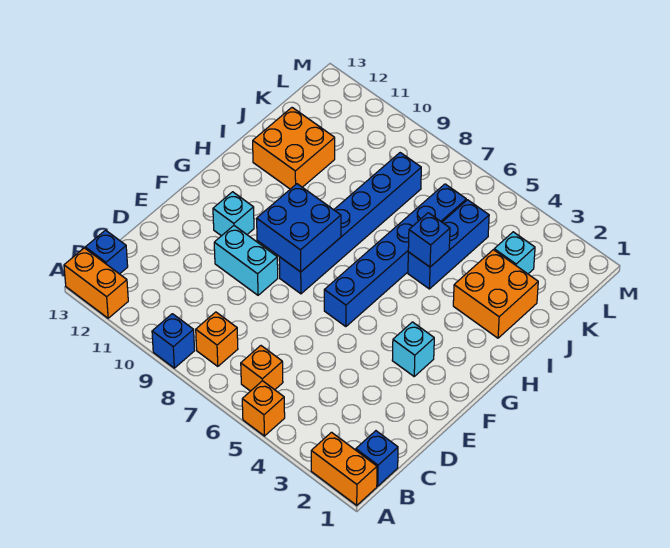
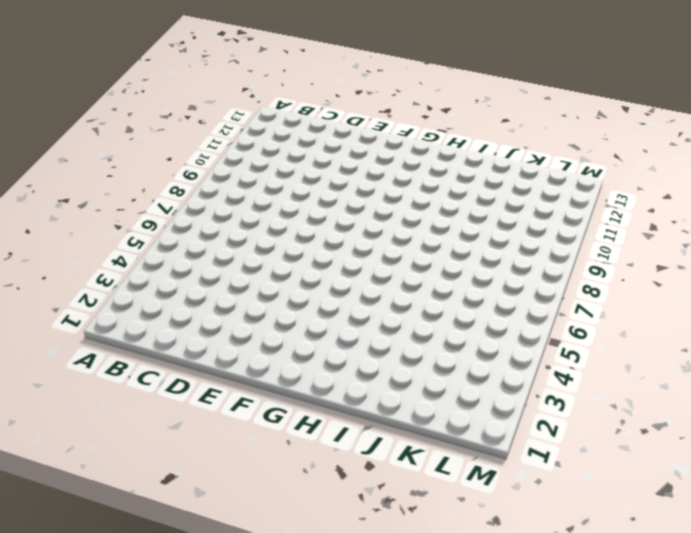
none -> orange brick A1:A2 level 1
none -> orange brick A5 level 1
none -> blue brick A9 level 1

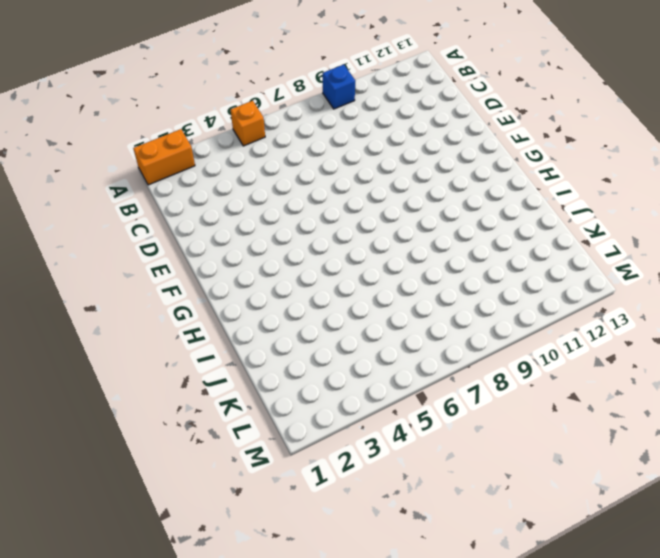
none -> orange brick A12:A13 level 1
none -> blue brick B1 level 1
none -> orange brick B6 level 1

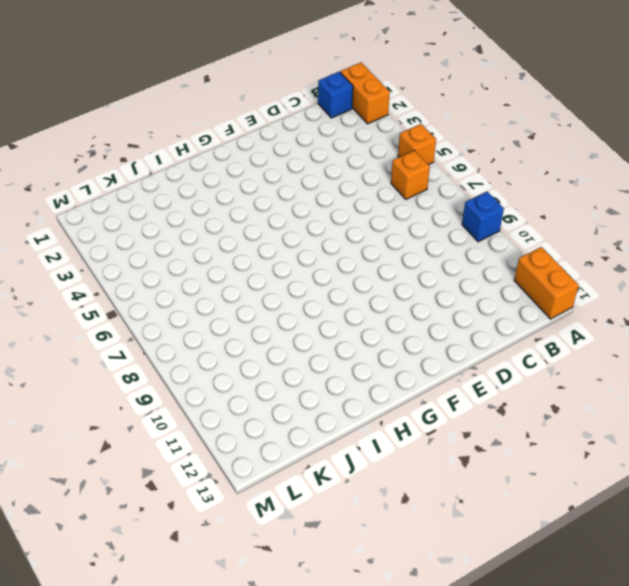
none -> orange brick B8 level 1
none -> blue brick B13 level 1
none -> cyan brick E9:E10 level 1

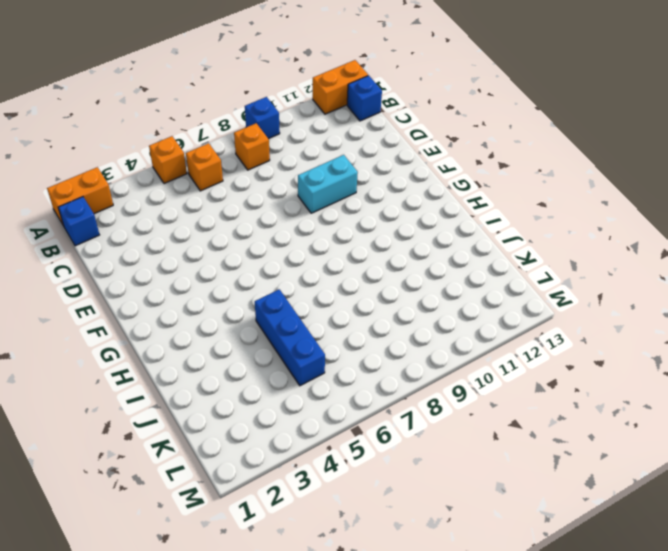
none -> cyan brick F3 level 1
none -> blue brick F6:K6 level 1
none -> blue brick F8:K8 level 1

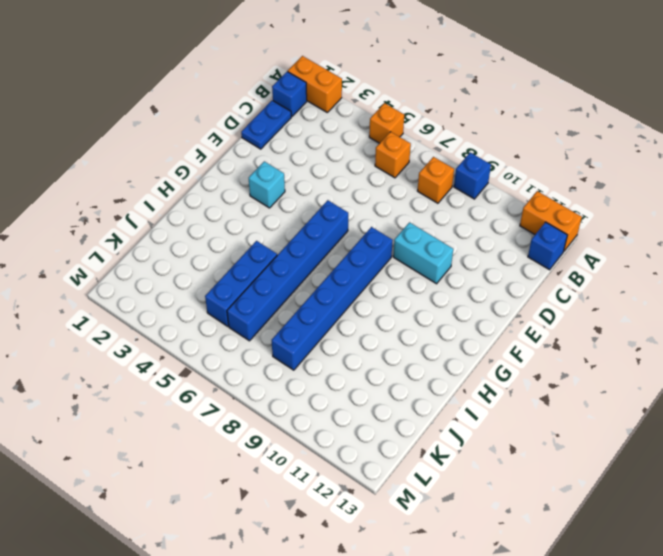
blue plate C1:D1 level 1 -> none
none -> cyan brick F11 level 1
none -> orange brick I2:J3 level 1
none -> orange brick I11:J12 level 1

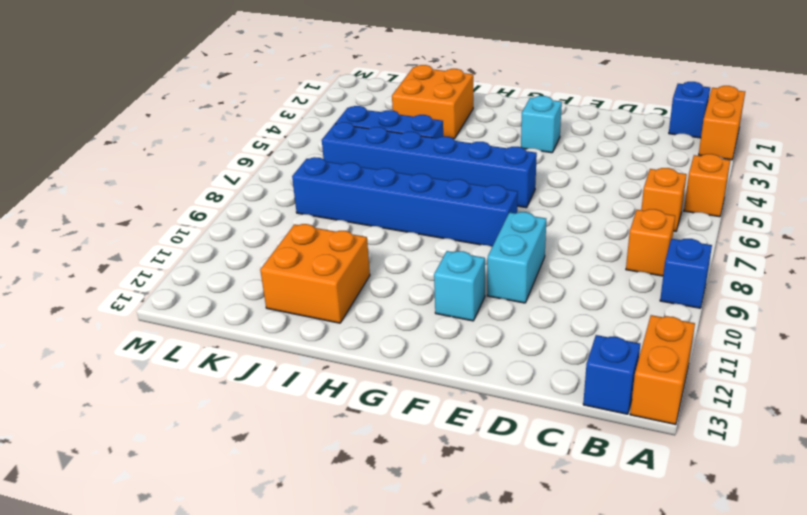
none -> cyan brick K3 level 1
none -> blue brick F8:G9 level 2
none -> blue brick I5 level 2

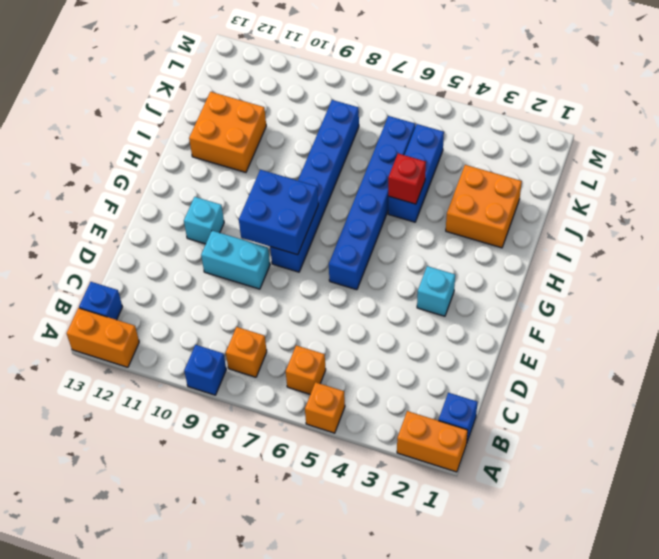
red brick I5 level 2 -> blue brick I5 level 2
none -> cyan brick K3 level 1

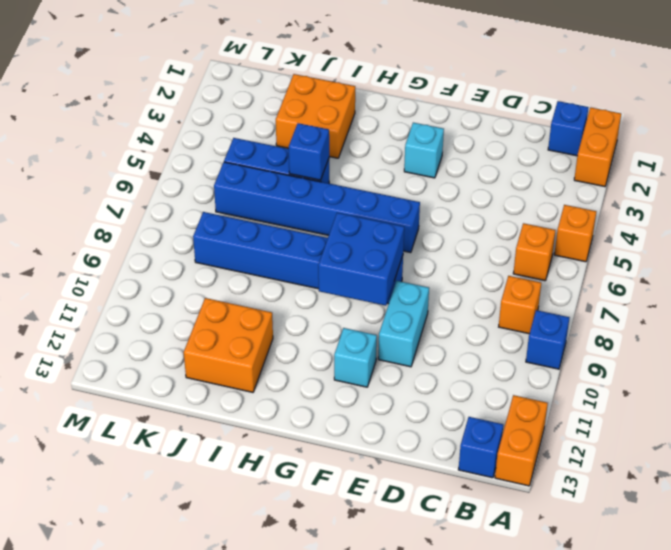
none -> cyan brick K3 level 1

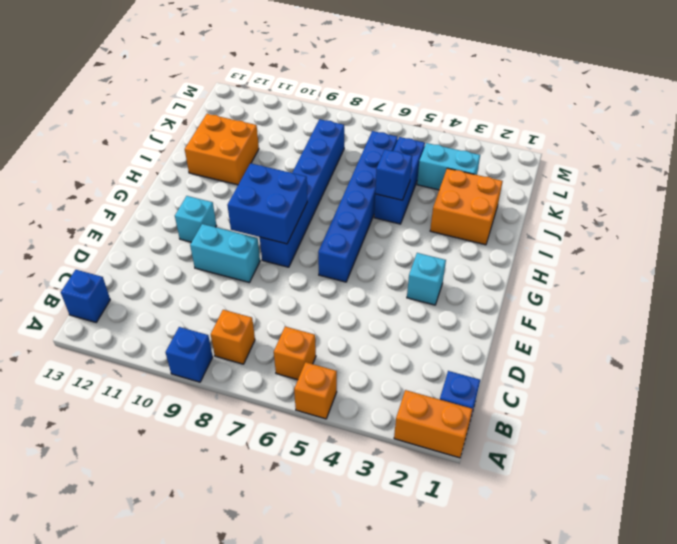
cyan brick K3:K4 level 1 -> cyan brick K3 level 1
none -> orange brick A12:A13 level 1

